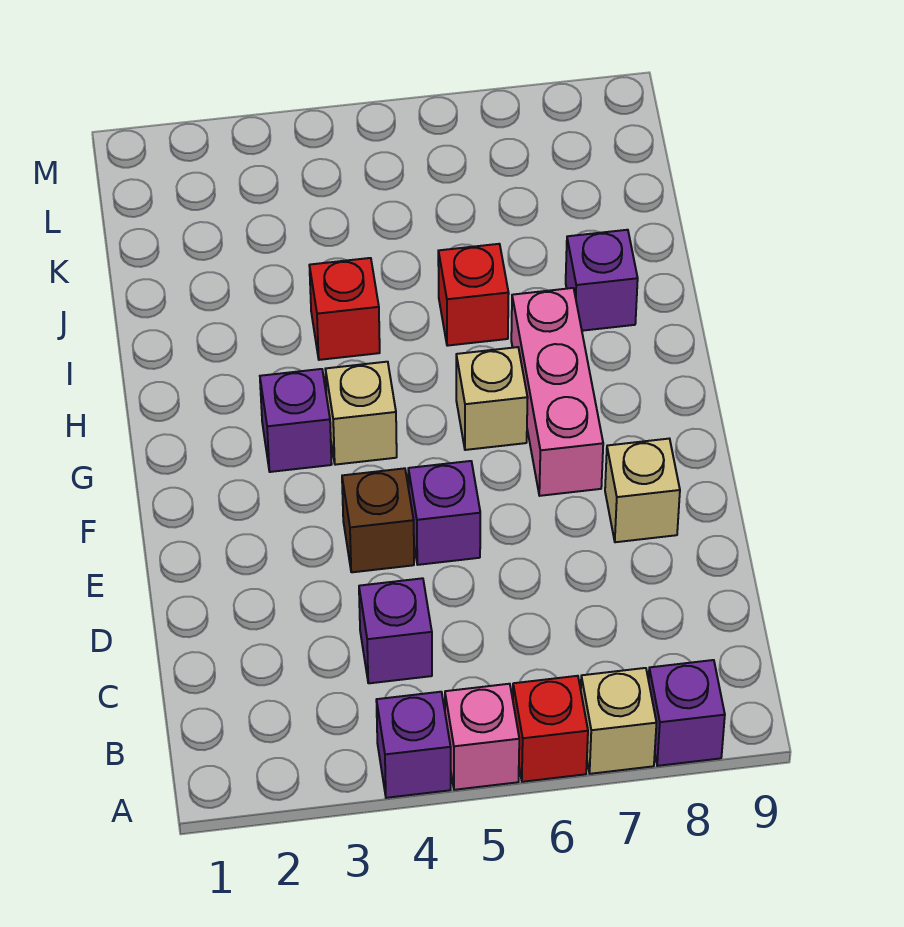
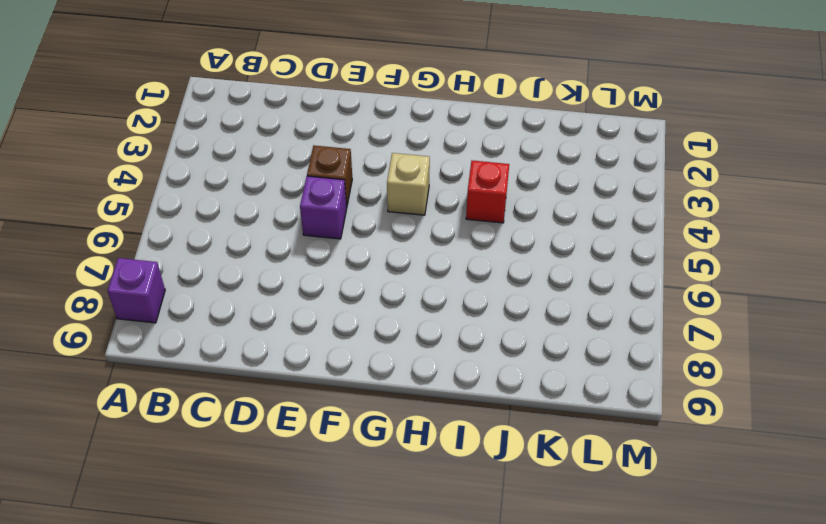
none -> purple brick A4 level 1
none -> pink brick A5 level 1
none -> red brick A6 level 1

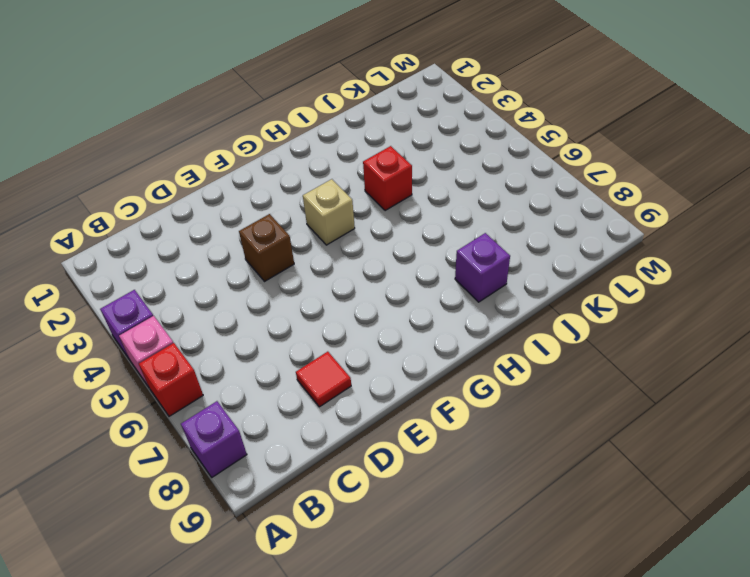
red tile D8 level 1 -> none
none -> tan brick A7 level 1
none -> purple brick C4 level 1
none -> purple brick E5 level 1

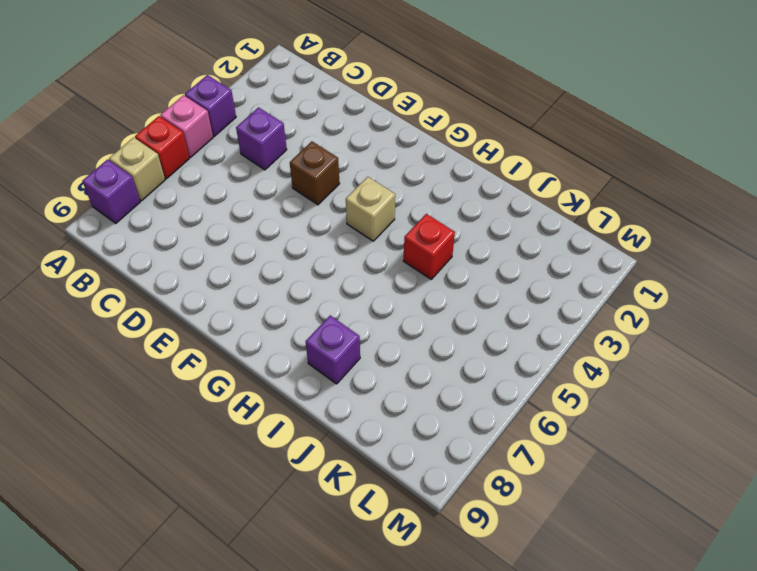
none -> purple brick E5 level 1
none -> tan brick E8 level 1
none -> pink brick F7:H7 level 1

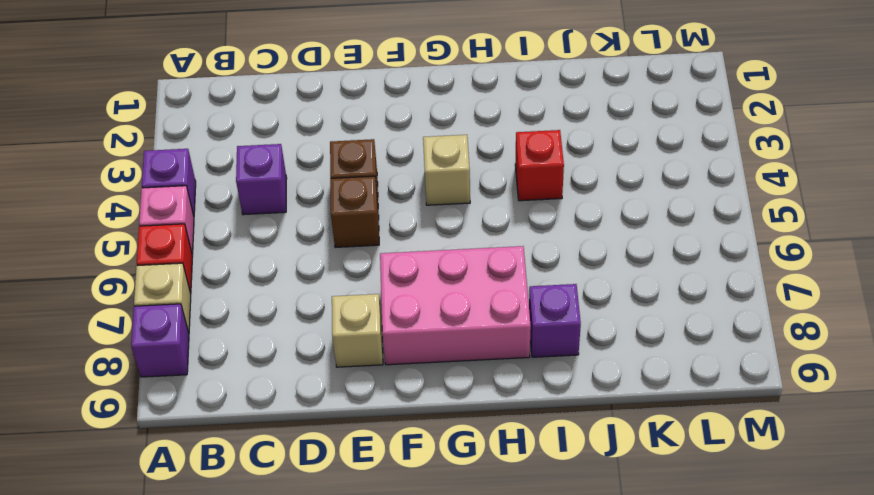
brown brick E5 level 1 -> purple brick E5 level 1
pink brick F7:H8 level 1 -> pink brick F7:H7 level 1
none -> purple brick G3 level 1
none -> tan brick G6 level 1
none -> red brick I6 level 1

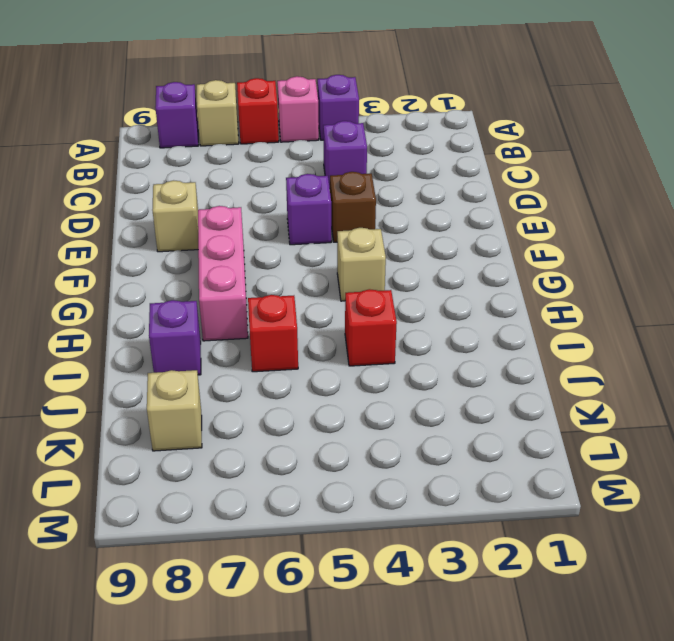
tan brick K8 level 1 -> tan brick G6 level 1
none -> purple brick G3 level 1

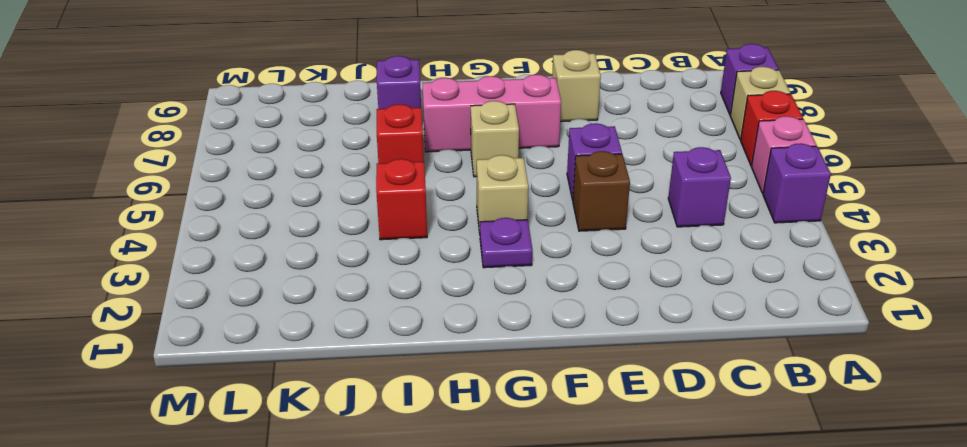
purple plate G3 level 1 -> purple brick G3 level 1

